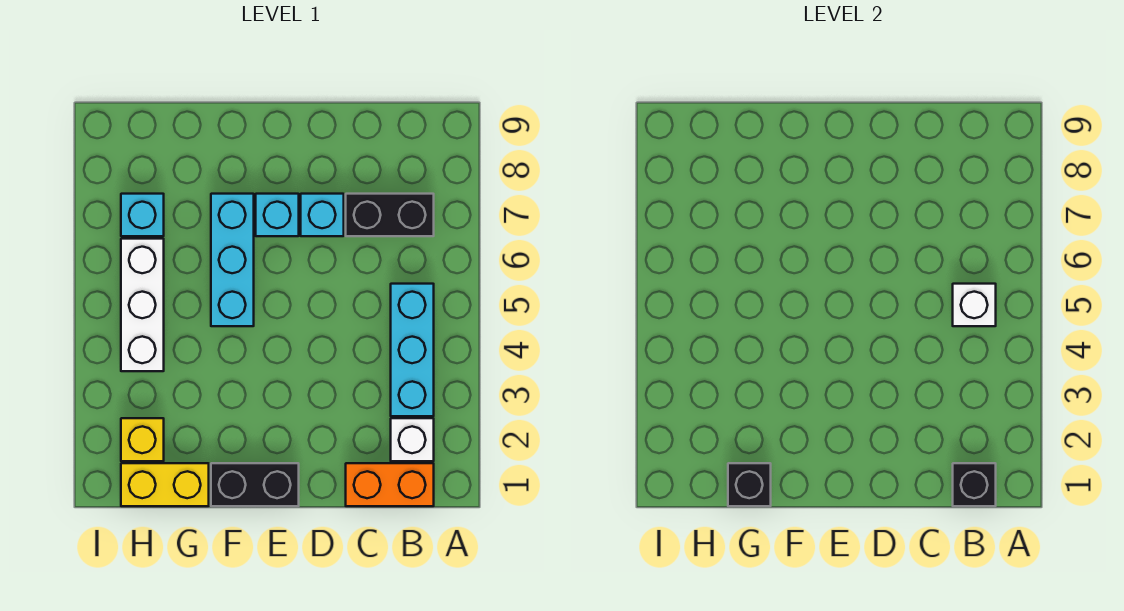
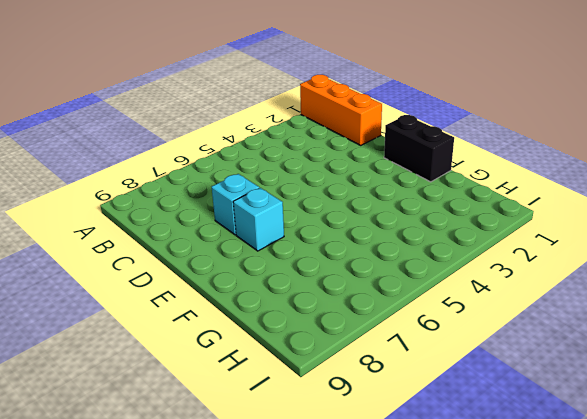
orange brick A1:C1 level 1 -> orange brick B1:C1 level 1
none -> white brick B2 level 1
none -> cyan brick B3:B5 level 1
none -> black brick B7:C7 level 1

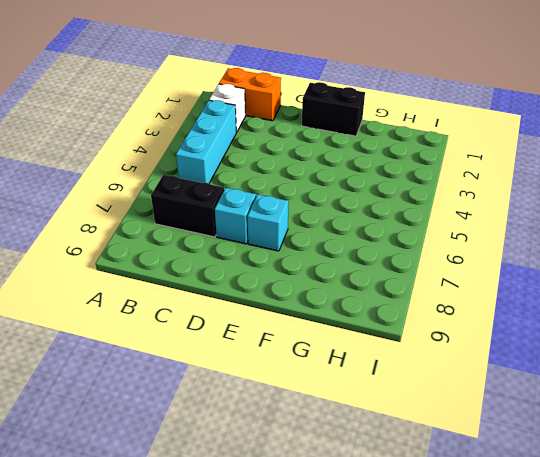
none -> cyan brick F5:F7 level 1
none -> yellow brick G1:H1 level 1
none -> yellow brick H2 level 1

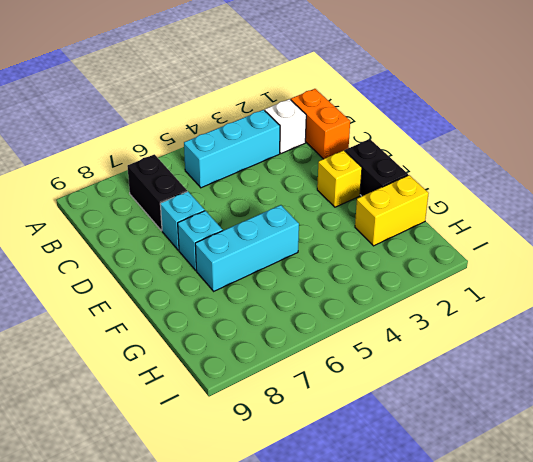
yellow brick E2 level 1 -> yellow brick H2 level 1
yellow brick G1:G2 level 1 -> yellow brick G1:H1 level 1
none -> white brick H4:H6 level 1
none -> cyan brick H7 level 1
none -> black brick B1 level 2

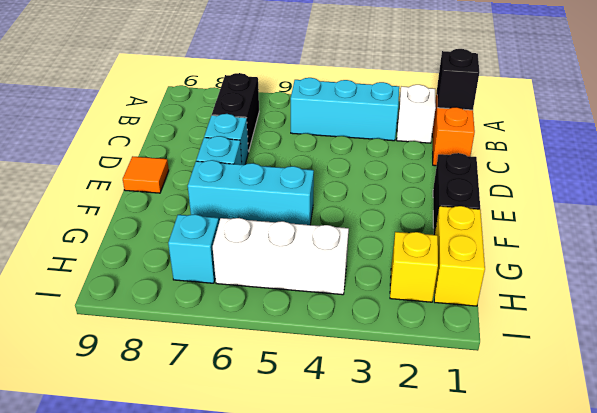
orange tile E9 level 1 -> none
none -> white brick B5 level 2
none -> black brick G1 level 2

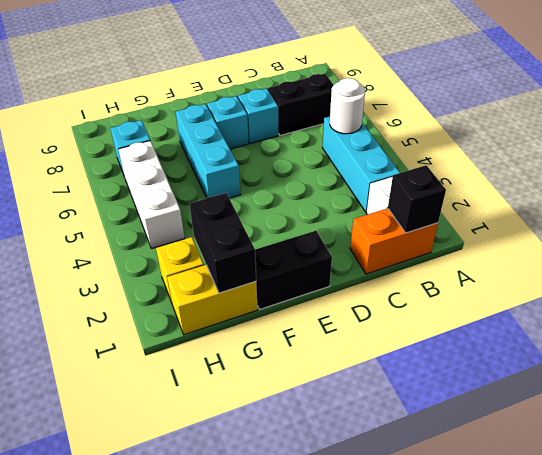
white round brick B5 level 2 -> white brick B5 level 2
black brick G1:G2 level 2 -> black brick G1 level 2

